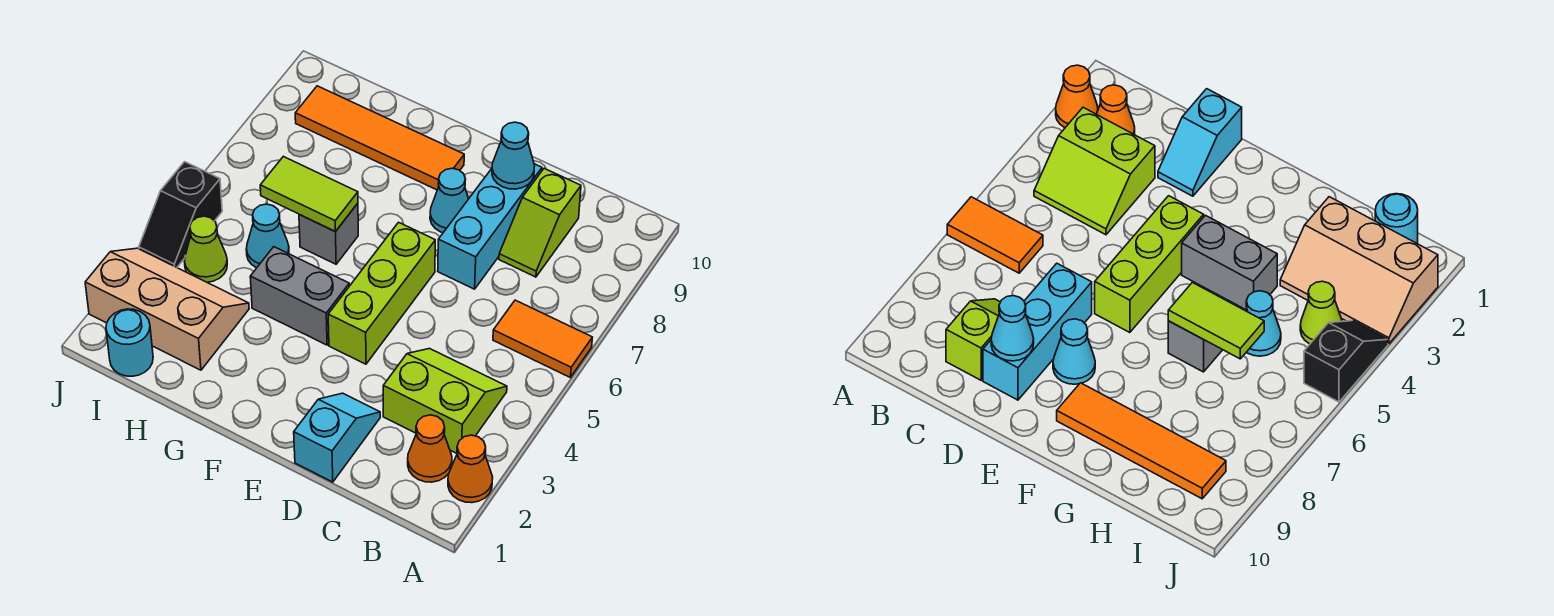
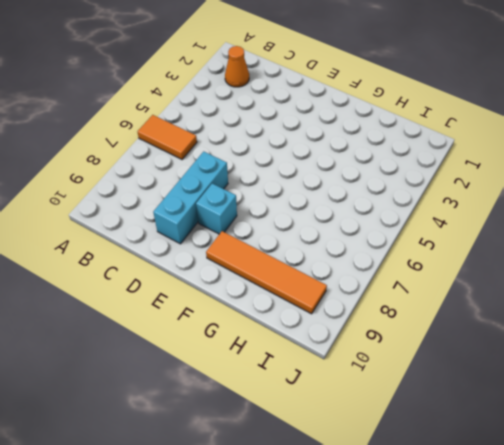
cyan brick E8 level 1 -> cyan cone E8 level 1
none -> orange cone A2 level 1
none -> lime slope B3:C4 level 1 top 3
none -> lime slope C8:C9 level 1 top 9

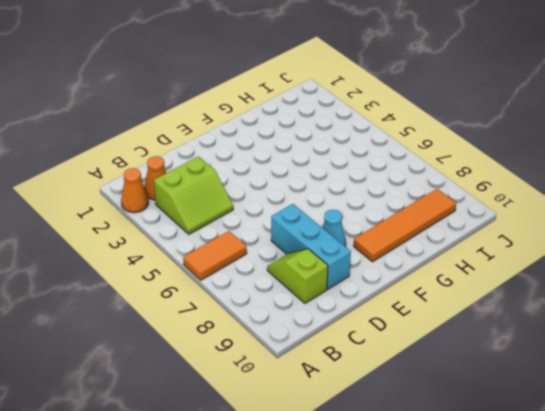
none -> cyan slope D1:D2 level 1 top 1
none -> lime brick E4:E6 level 1
none -> grey brick F4:G4 level 1

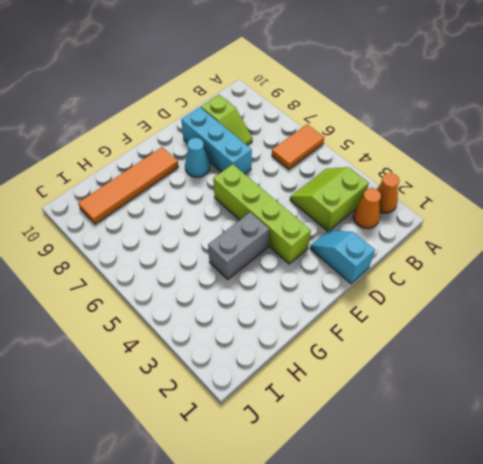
lime brick E3:E6 level 1 -> lime brick E4:E6 level 1
none -> grey brick G6 level 1
none -> tan slope H2:J3 level 1 top 2
none -> cyan cone H5 level 1

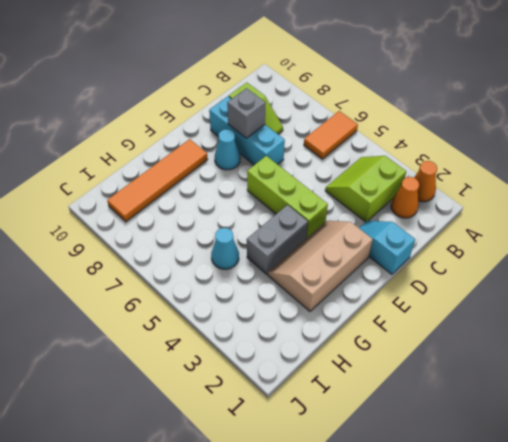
grey brick D8 level 2 -> grey brick G6 level 1
tan slope E2:G3 level 1 top 2 -> tan slope H2:J3 level 1 top 2
none -> cyan round brick I1 level 1
none -> lime cone I4 level 1
none -> black slope J4:J5 level 1 top 5

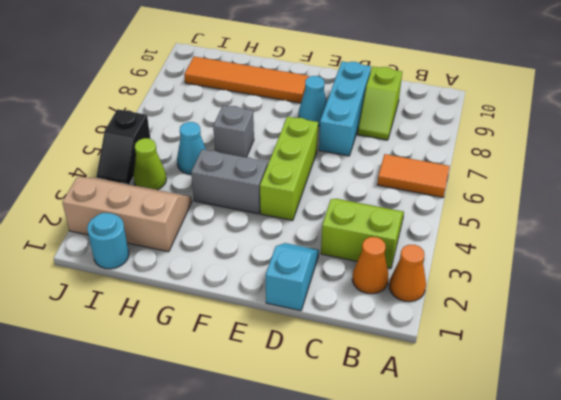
none -> cyan cone D9 level 2
none -> lime tile G6:H6 level 2

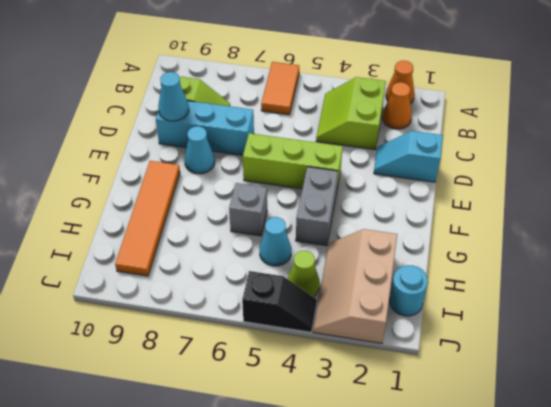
none -> lime tile G6:H6 level 2

